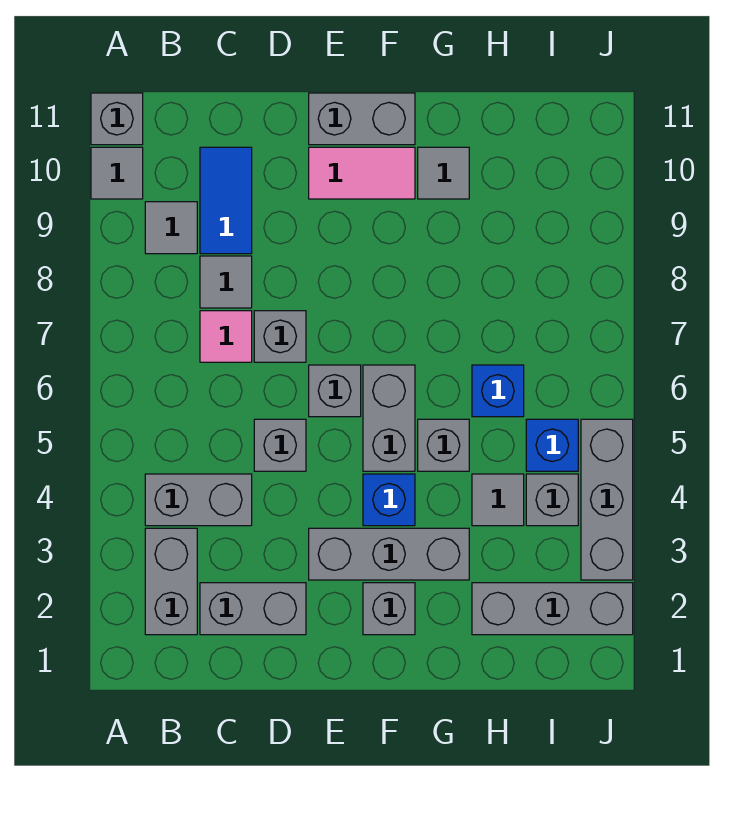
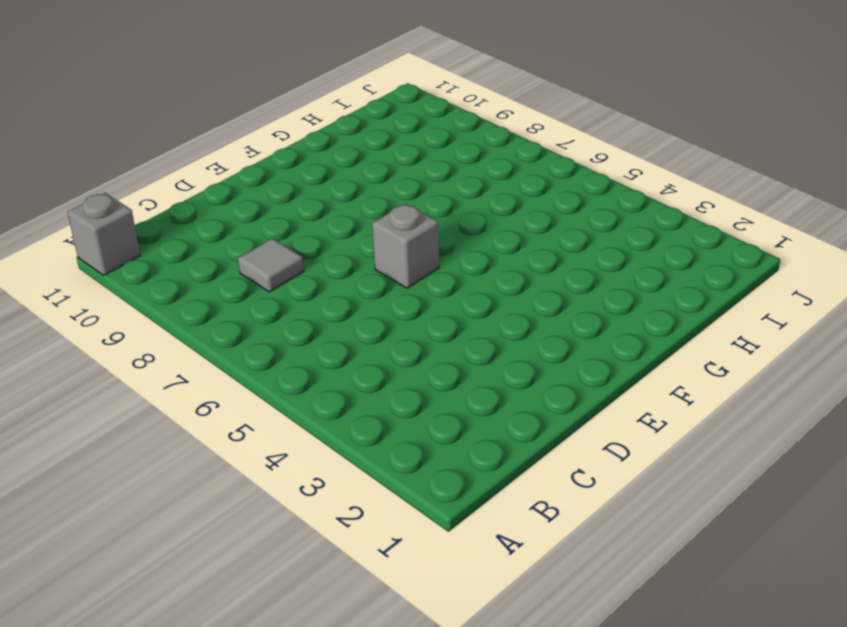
none -> grey tile A10 level 1
none -> grey brick B2:B3 level 1
none -> grey brick B4:C4 level 1

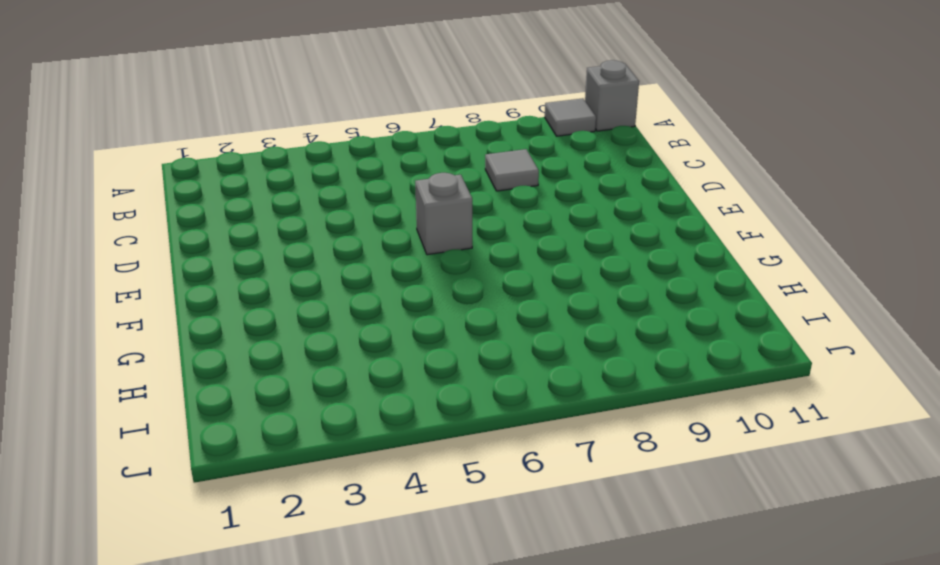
none -> grey brick B2:B3 level 1
none -> grey brick B4:C4 level 1
none -> grey tile B9 level 1

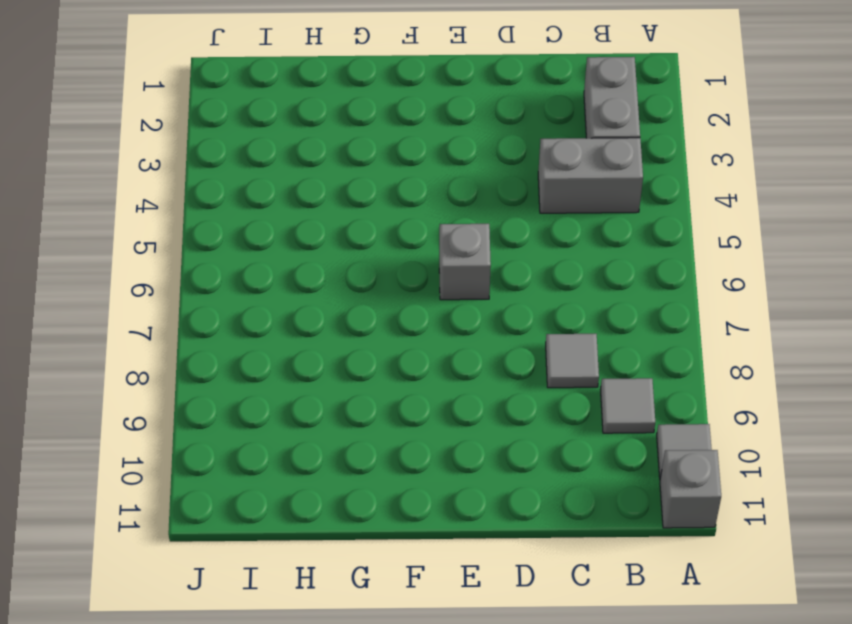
none -> grey brick C2:D2 level 1
none -> pink tile C7 level 1
none -> blue tile C9:C10 level 1

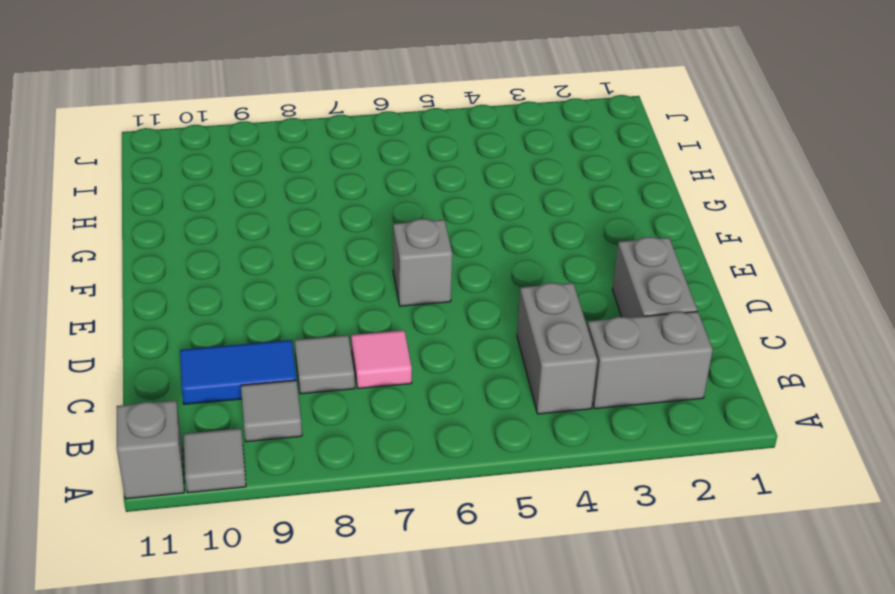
none -> grey brick D5 level 1
none -> grey brick D7 level 1
none -> grey brick E3:G3 level 1

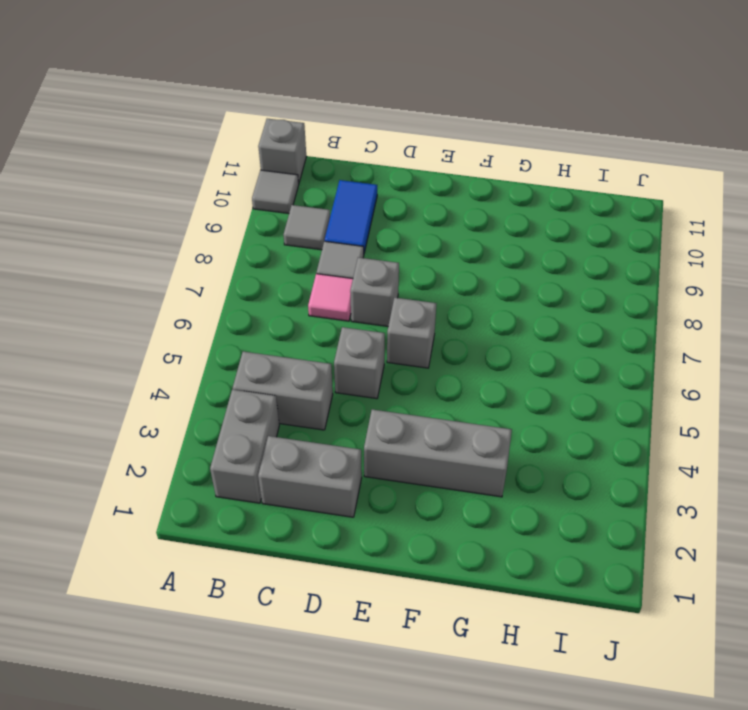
none -> pink tile E10:F10 level 1
none -> grey brick E11:F11 level 1
none -> grey brick F2 level 1

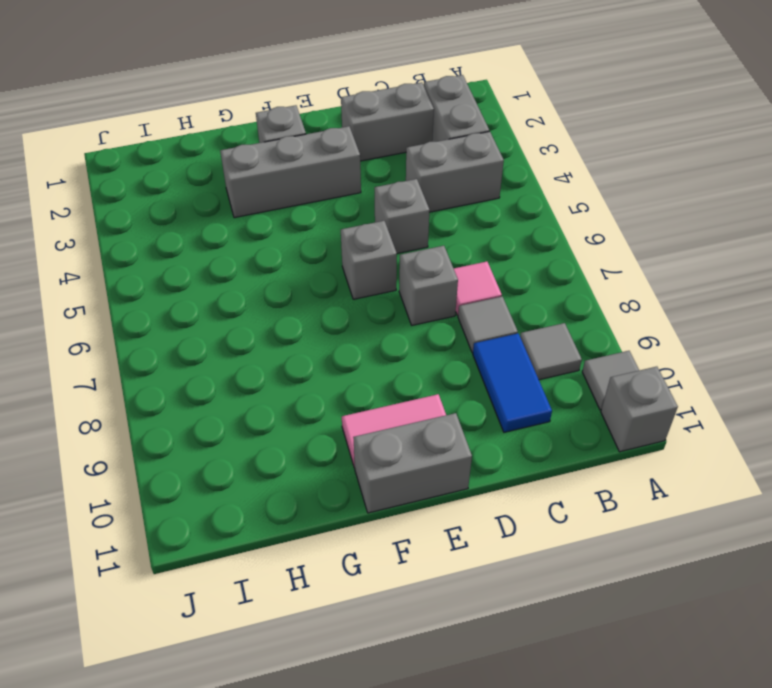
none -> blue brick F4 level 1
none -> grey brick F5:F6 level 1
none -> grey brick G5 level 1

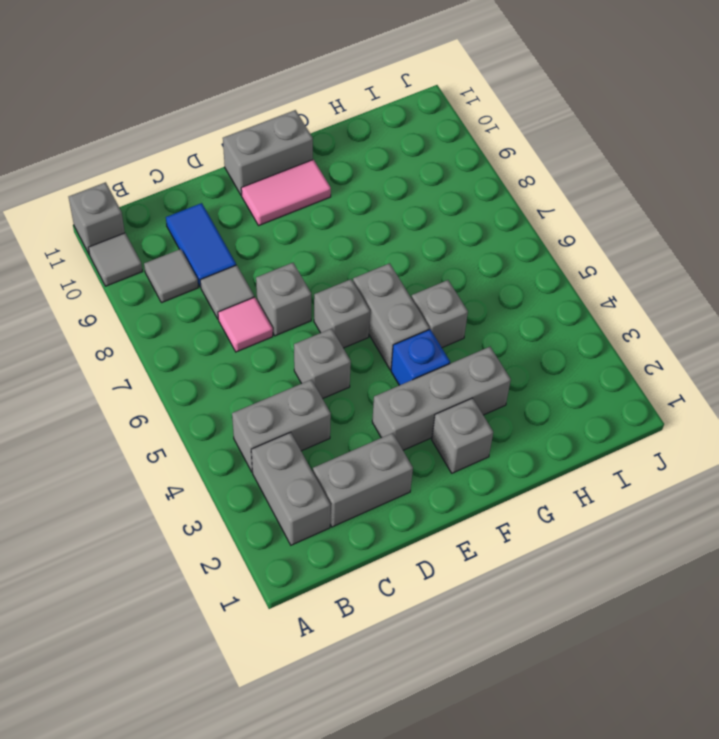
none -> grey tile G10 level 1
none -> grey brick H2:J2 level 1
none -> grey tile H4 level 1

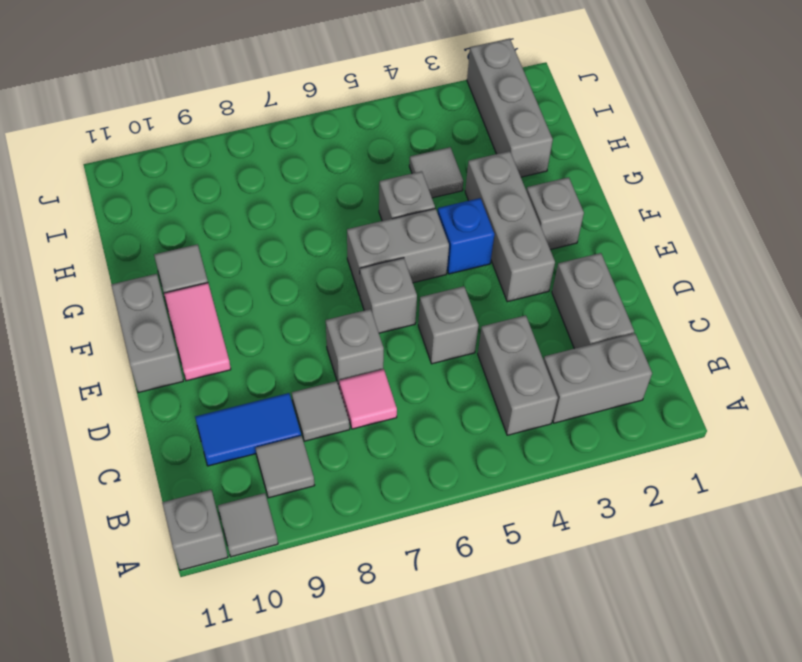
none -> blue brick H6 level 1
none -> grey brick I4 level 1
none -> blue brick I5 level 1

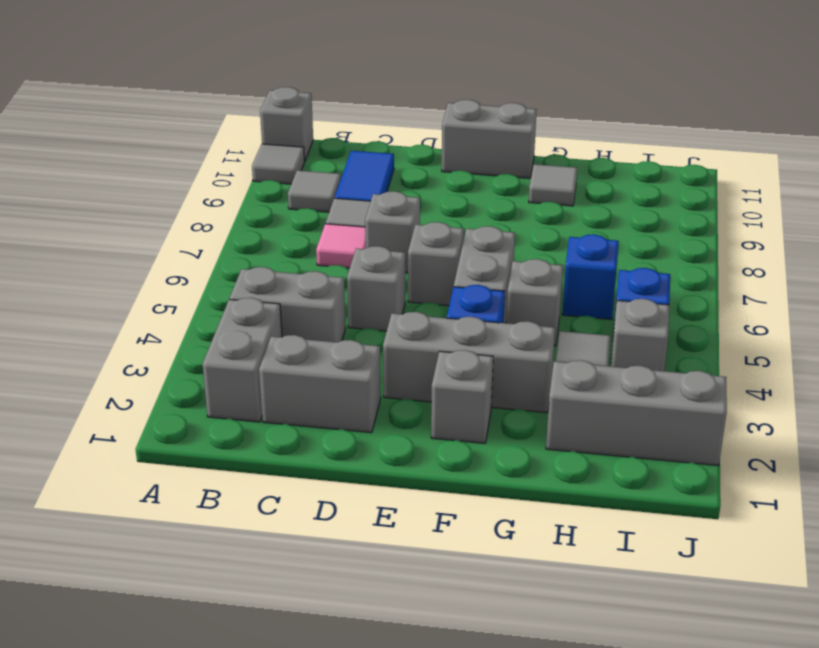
none -> pink tile E10:F10 level 1
none -> grey brick J3:J5 level 1

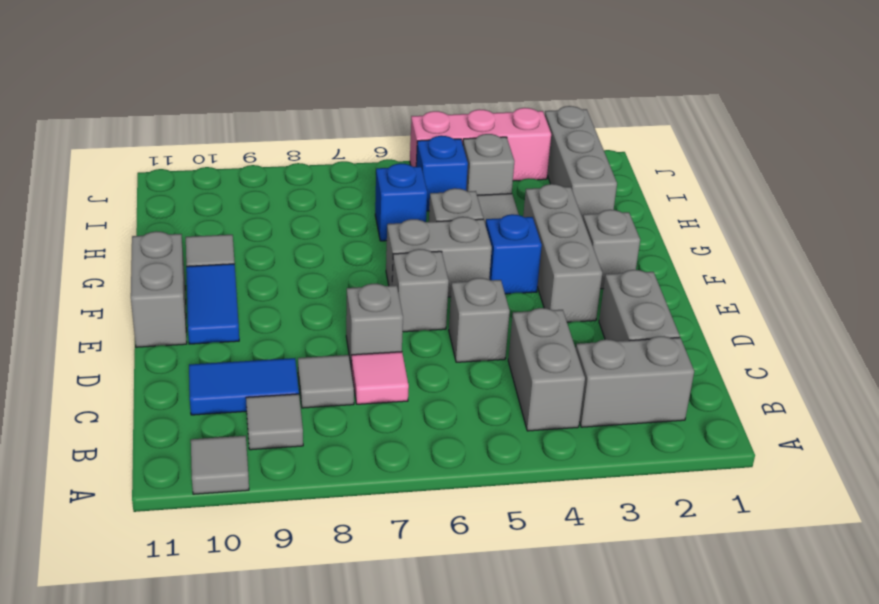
blue tile E10:F10 level 1 -> pink tile E10:F10 level 1
pink brick J3:J5 level 1 -> grey brick J3:J5 level 1
none -> grey brick A11 level 1

